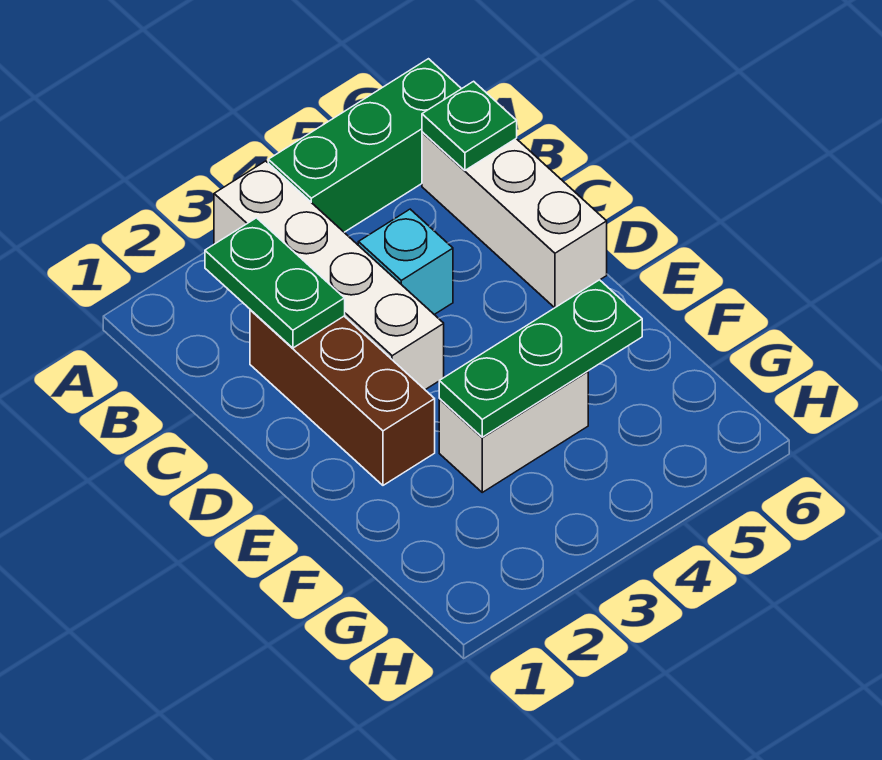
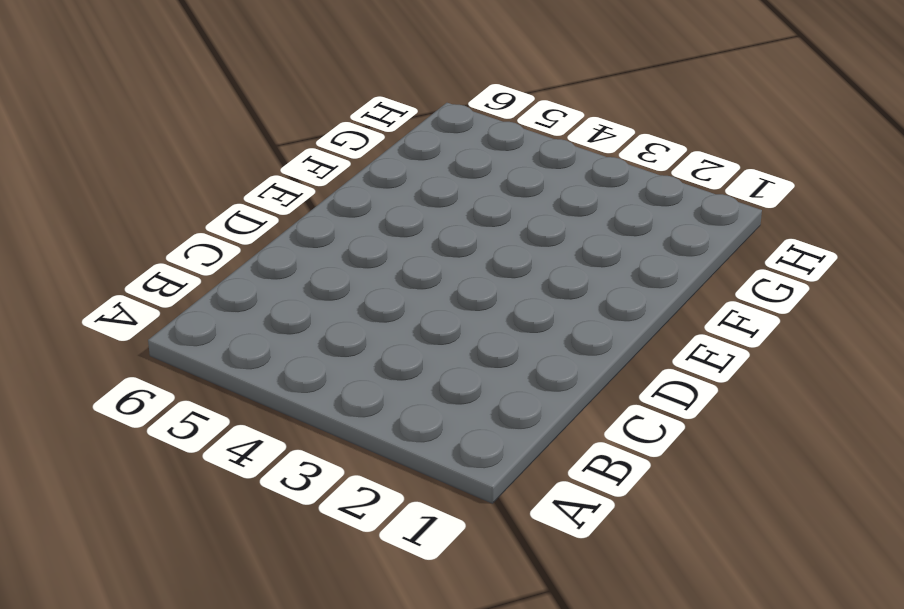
none -> white brick A3:D3 level 1
none -> green brick A4:A6 level 1

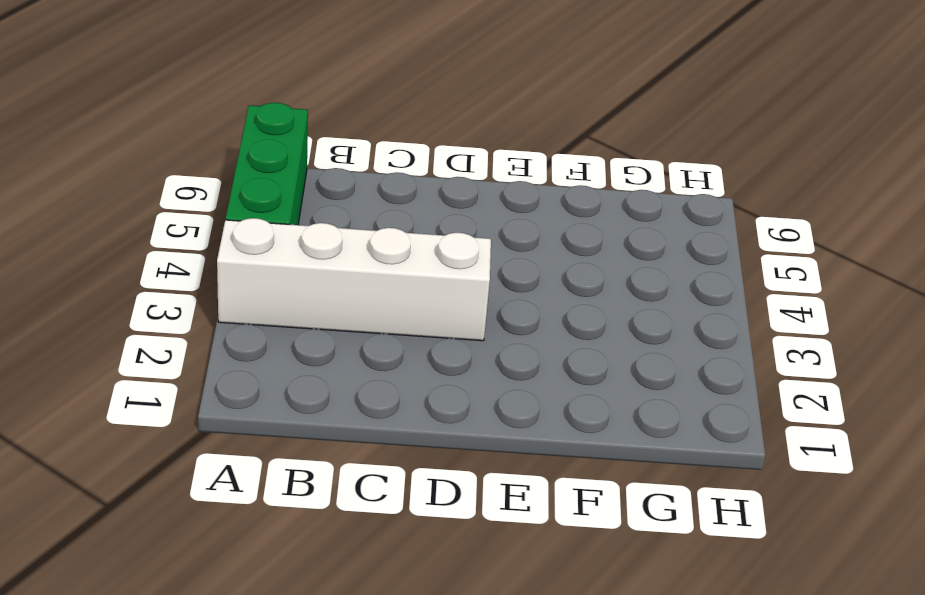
none -> white brick B6:D6 level 1
none -> brown brick C2:E2 level 1

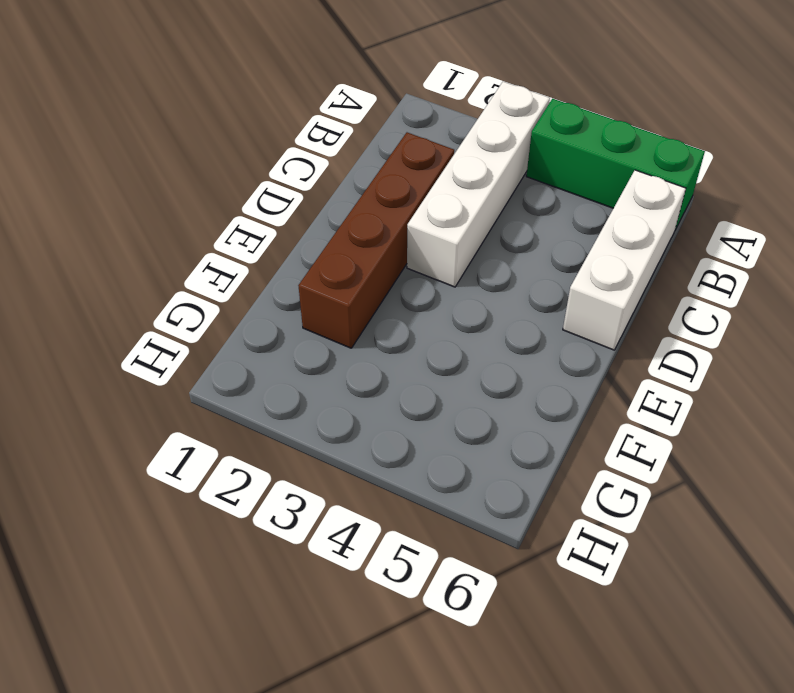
brown brick C2:F2 level 1 -> brown brick C2:E2 level 1
none -> cyan brick C4 level 1
none -> white brick F3:F4 level 1

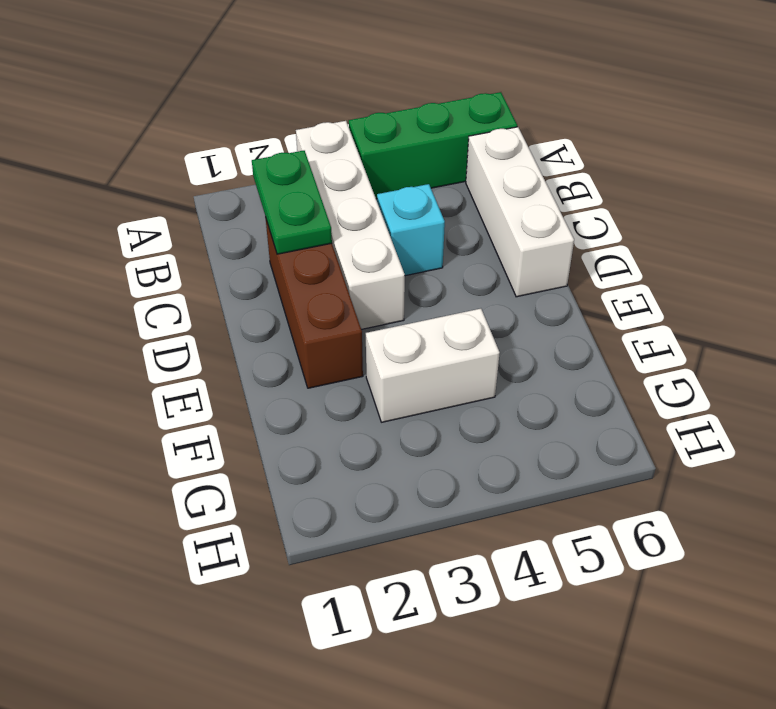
none -> green plate B6 level 2
none -> green plate F3:F5 level 2

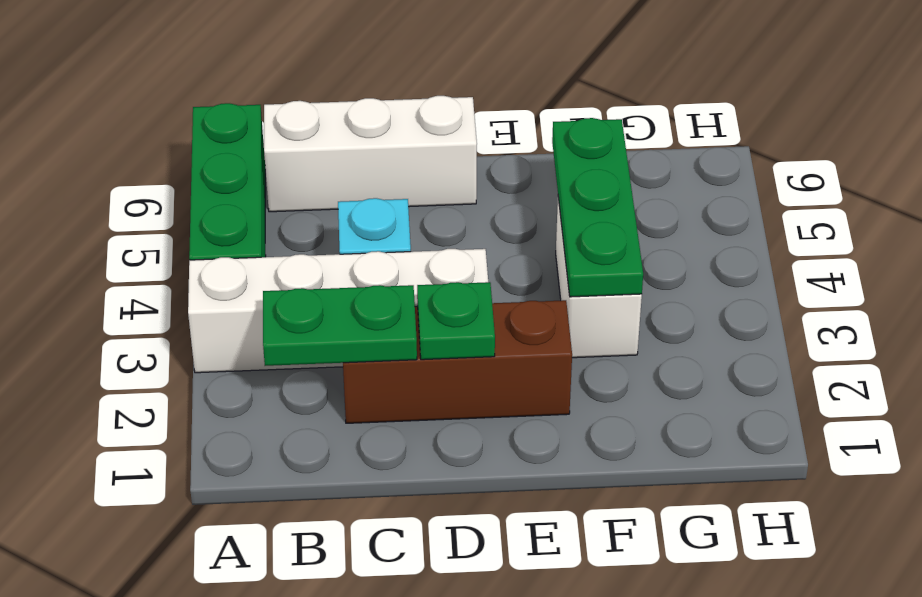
green plate D2 level 2 -> green plate B6 level 2

